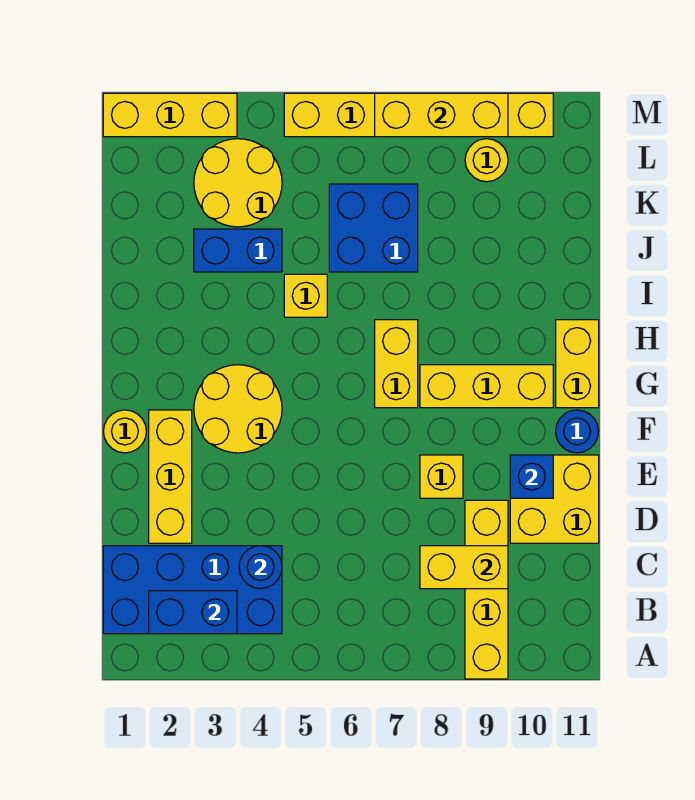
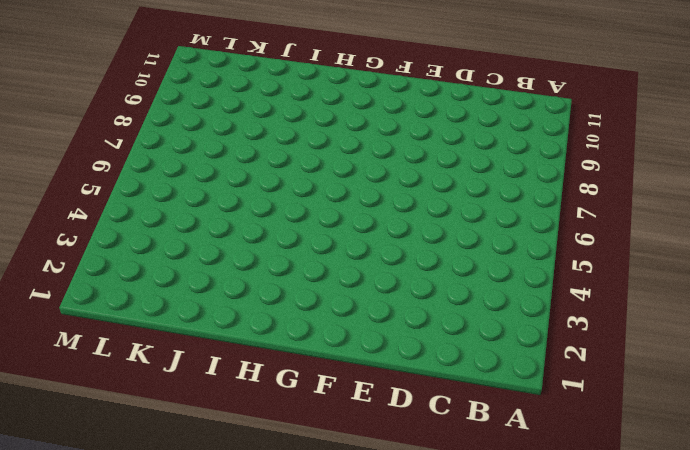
none -> yellow brick A9:D9 level 1
none -> blue brick B1:C4 level 1
none -> yellow brick D2:F2 level 1

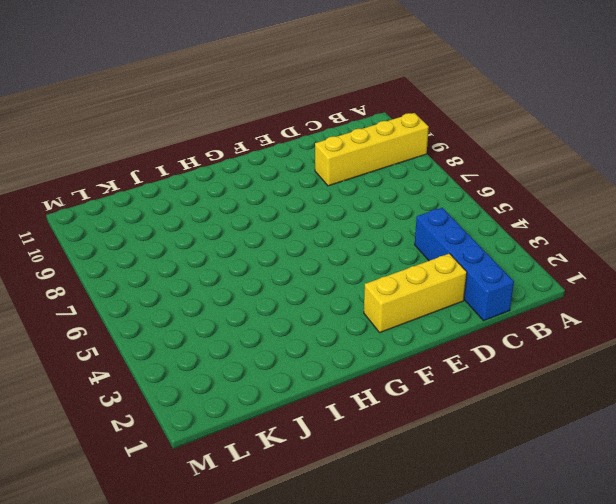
blue brick C1:C4 level 1 -> blue brick B1:C4 level 1
none -> yellow brick D10:E11 level 1
none -> yellow brick E8 level 1
none -> yellow round brick F1 level 1

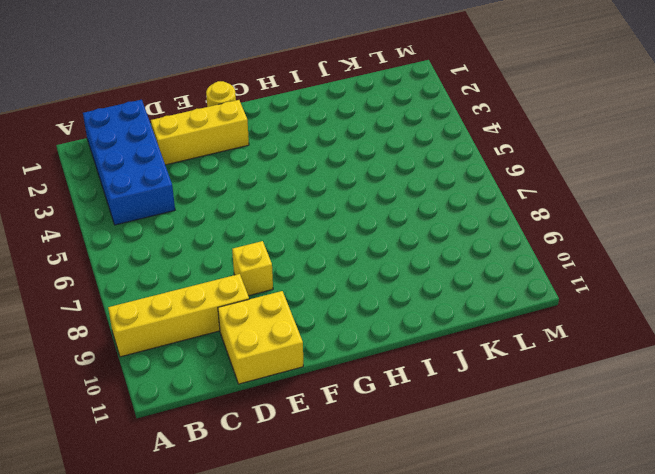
none -> yellow round brick F3:G4 level 1
none -> blue round brick F11 level 1
none -> yellow brick G7:H7 level 1

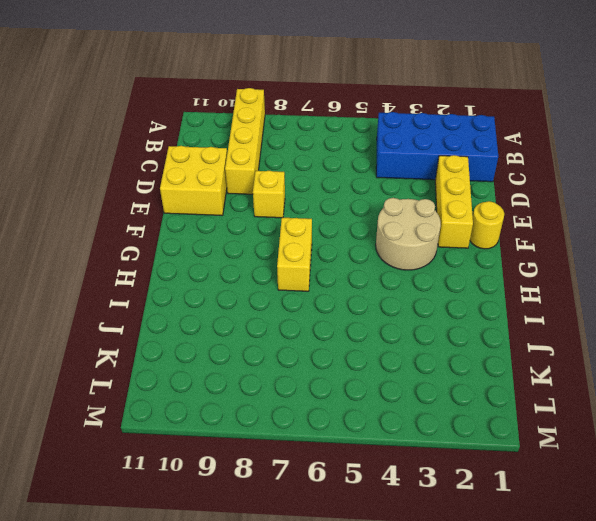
tan round brick F3:G4 level 1 -> yellow round brick F3:G4 level 1
none -> blue round brick F11 level 1
none -> yellow brick G8:G10 level 1
none -> yellow brick G11:H11 level 1

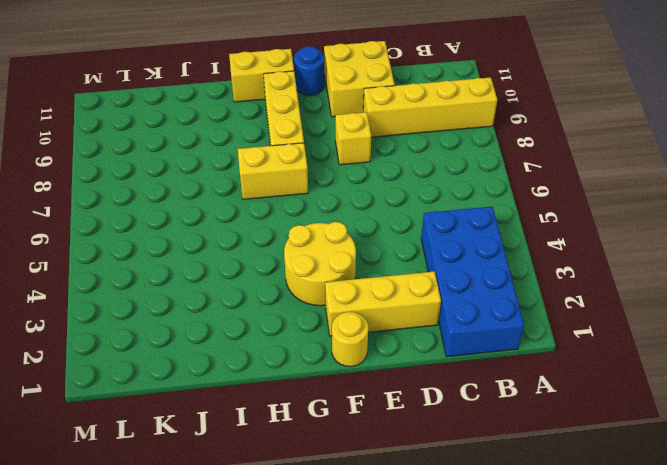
none -> yellow brick I5 level 1
none -> blue brick J3:J4 level 1
none -> blue brick J6:K7 level 1

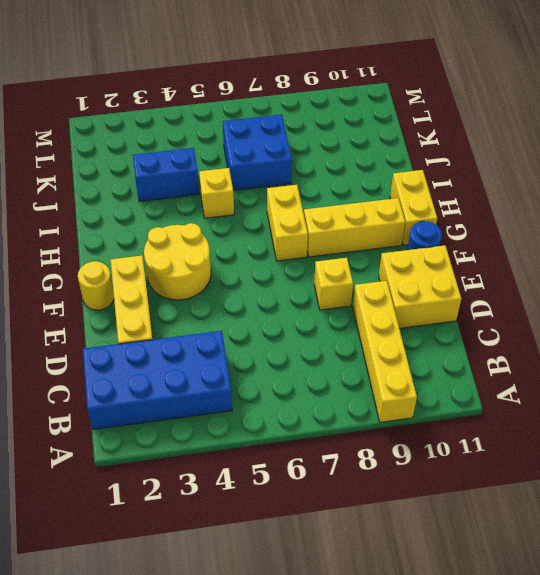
none -> yellow round brick K3:L4 level 1
none -> yellow round brick L9 level 1
none -> yellow brick M1:M3 level 1

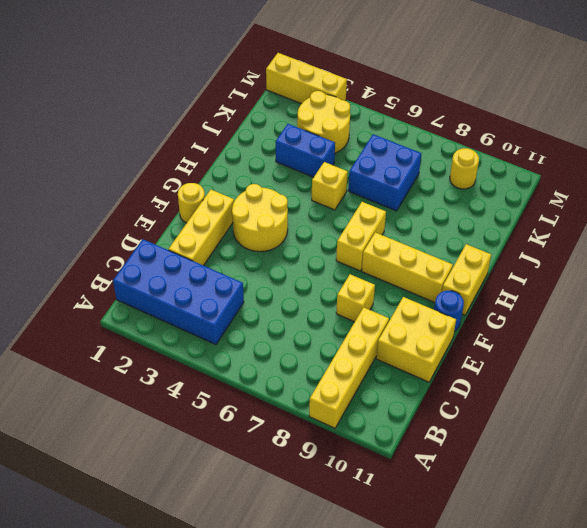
none -> yellow brick M5:M10 level 1
none -> blue brick B2:B3 level 2
none -> blue round brick C4 level 2

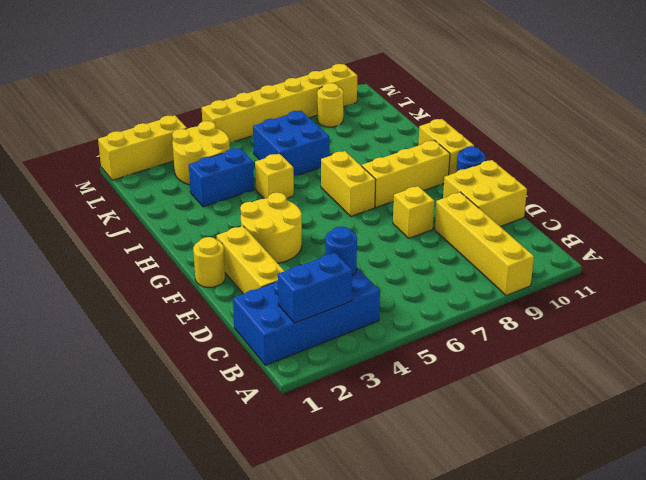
none -> yellow brick C8:C9 level 2
none -> blue brick E10 level 2
none -> yellow brick M7:M9 level 2

